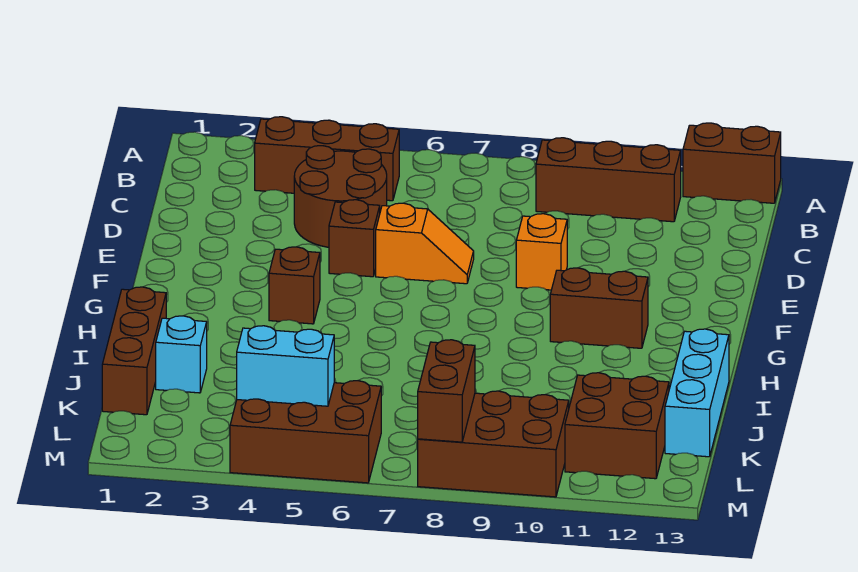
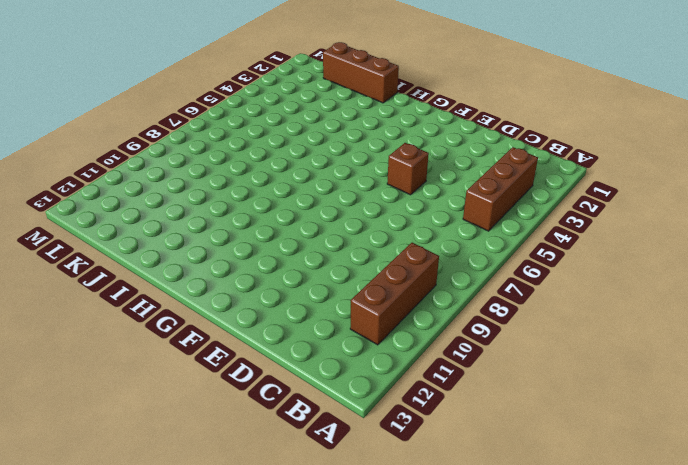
none -> brown brick A12:A13 level 1
none -> brown round brick C4:D5 level 1
none -> orange slope E6:E7 level 1 top 6

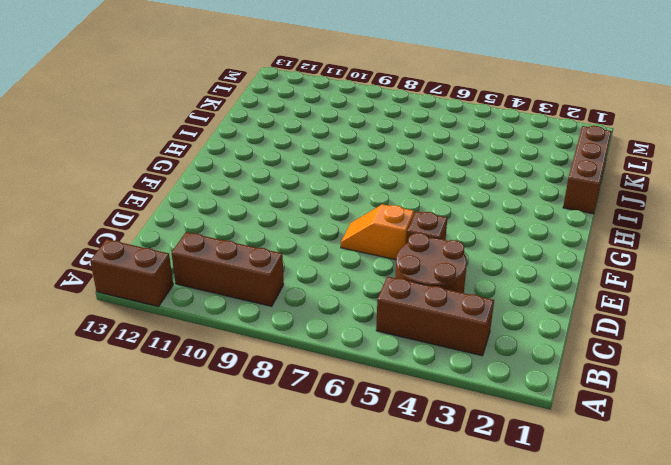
none -> orange brick E9 level 1
none -> brown brick G4 level 1
none -> brown brick G10:G11 level 1

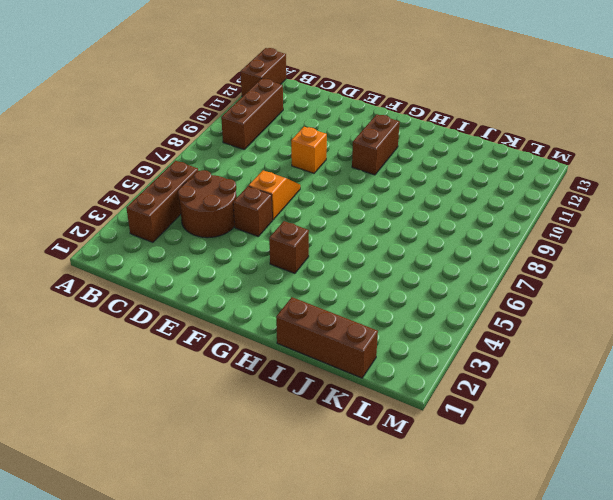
none -> cyan brick I13:K13 level 1
none -> cyan brick J2 level 1
none -> brown brick K11:L12 level 1

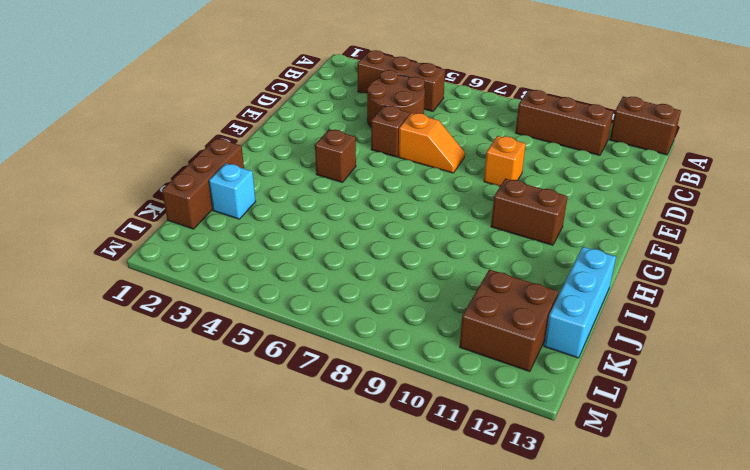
none -> brown brick L4:M6 level 1
none -> brown brick L8:M10 level 1
none -> cyan brick L4:L5 level 2

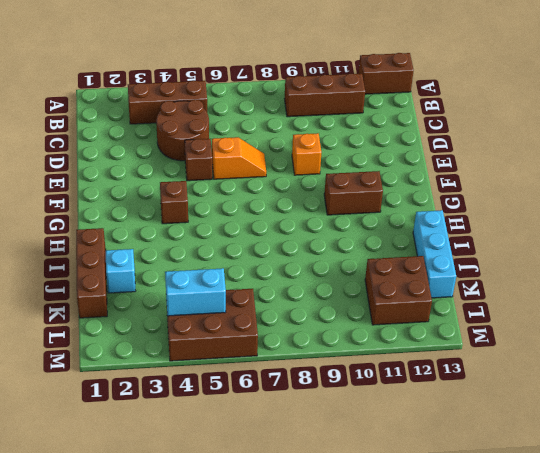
none -> brown brick L8:M10 level 1
none -> brown brick L8:M8 level 2

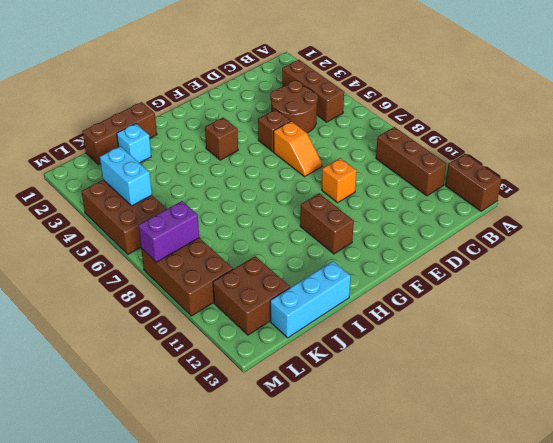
purple brick L8:M8 level 2 -> brown brick L8:M8 level 2

